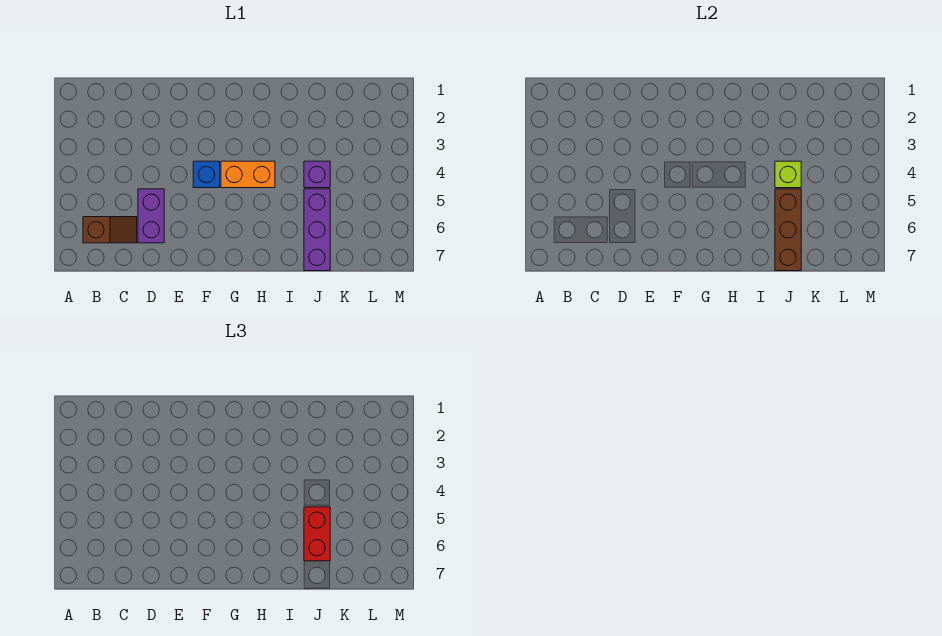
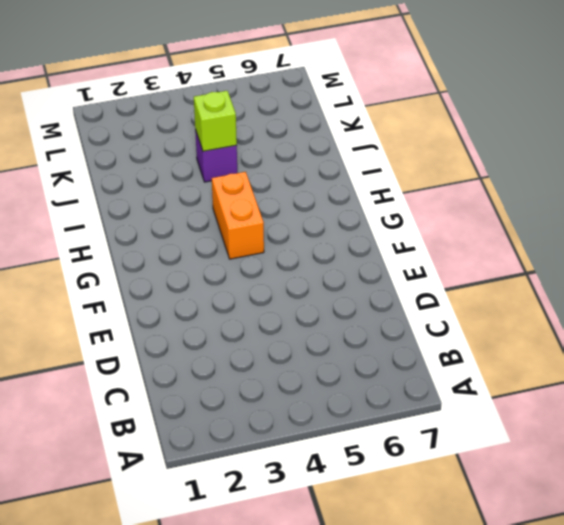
none -> brown slope B6:C6 level 1 top B
none -> purple brick D5:D6 level 1

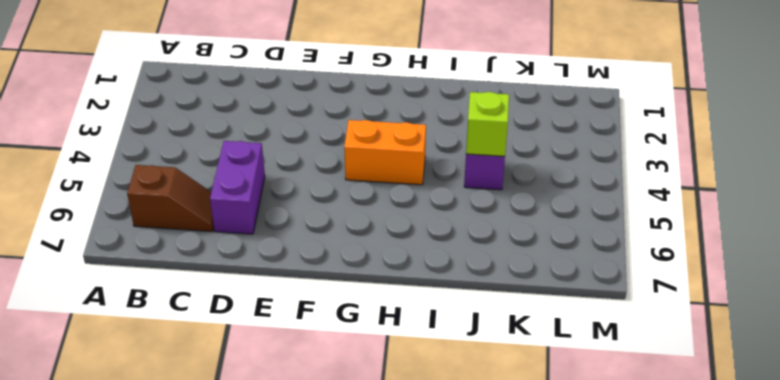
none -> blue brick F4 level 1
none -> purple brick J5:J7 level 1

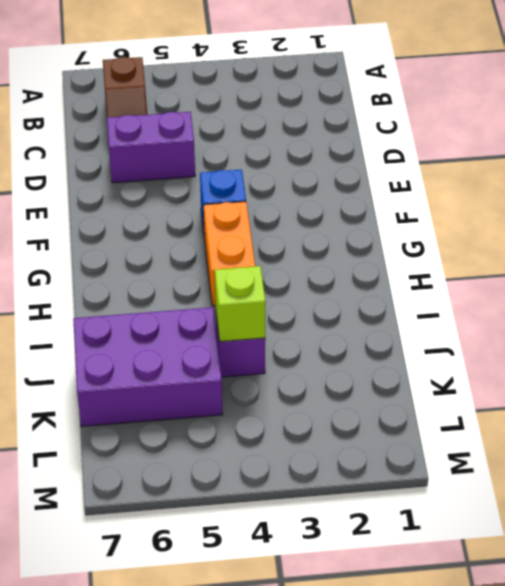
purple brick J5:K7 level 1 -> purple brick J5:J7 level 1
none -> brown brick J5:J7 level 2
none -> red brick J5:J6 level 3

